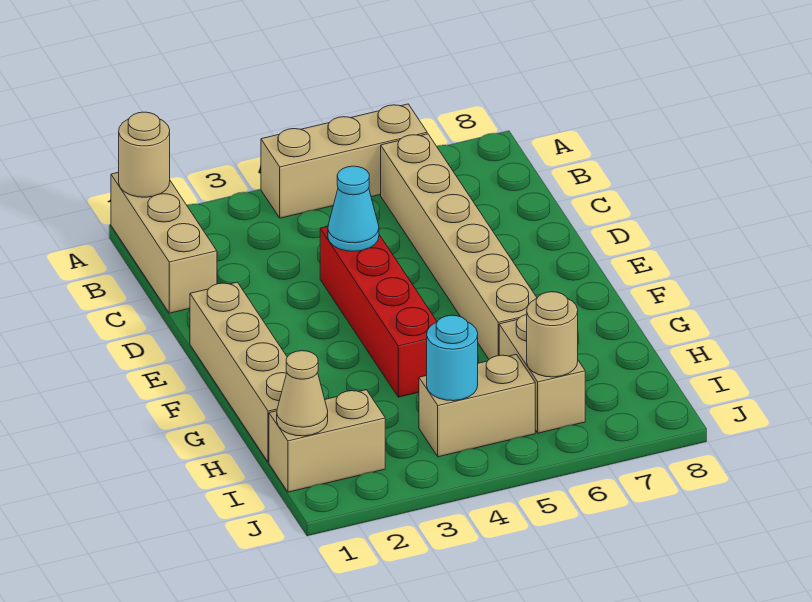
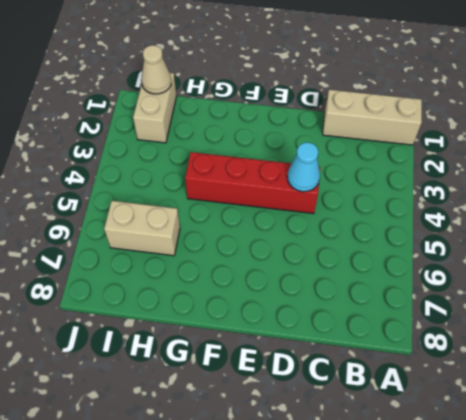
none -> tan brick A4:A6 level 1
none -> tan brick B6:G6 level 1
none -> tan brick E1:H1 level 1

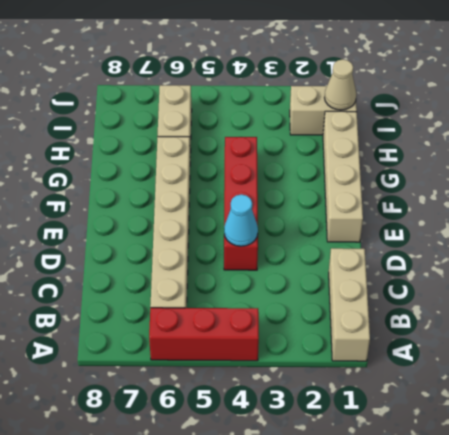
red brick A4:A6 level 1 -> tan brick A4:A6 level 1
none -> tan brick I4:I5 level 1
none -> tan round brick A1 level 2
none -> cyan round brick I4 level 2

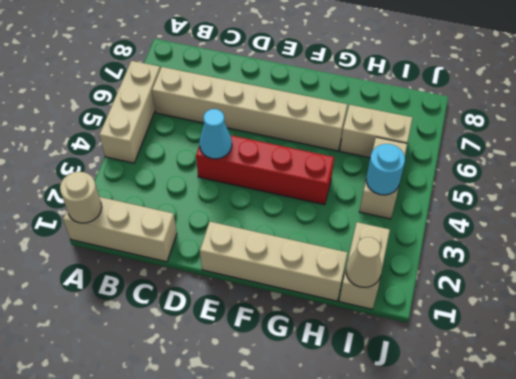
none -> tan round brick I6 level 2

